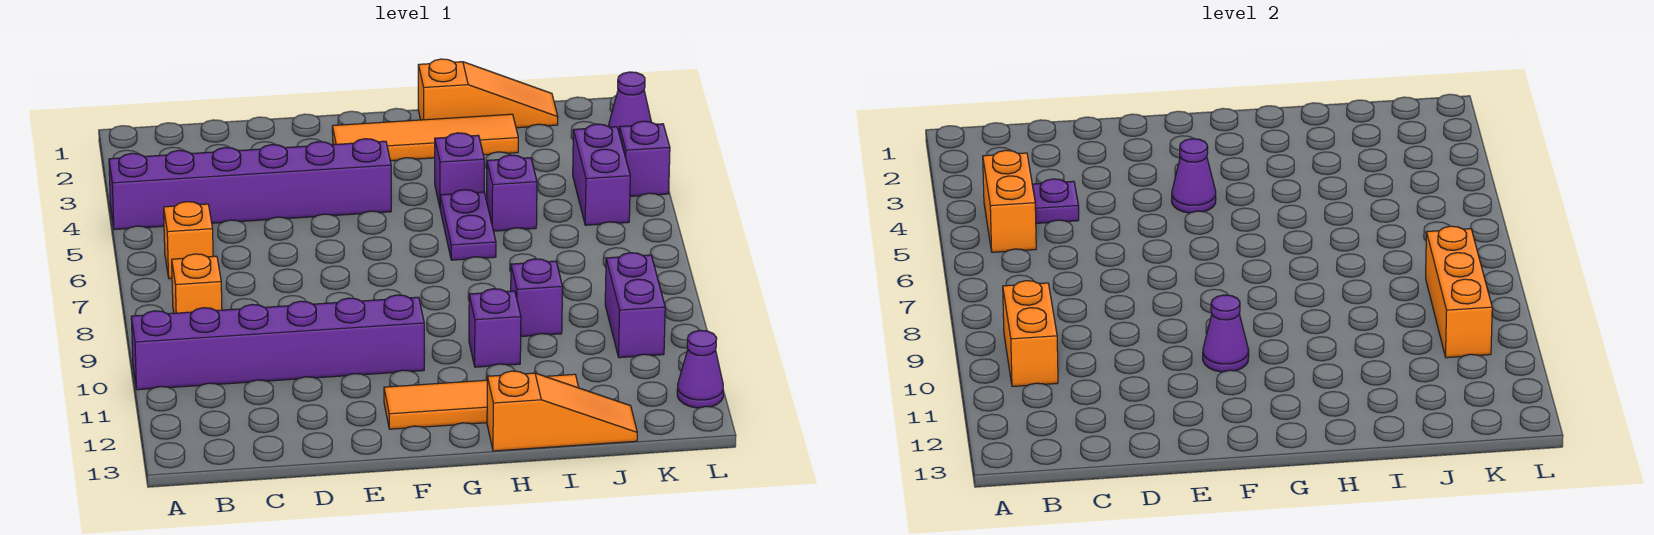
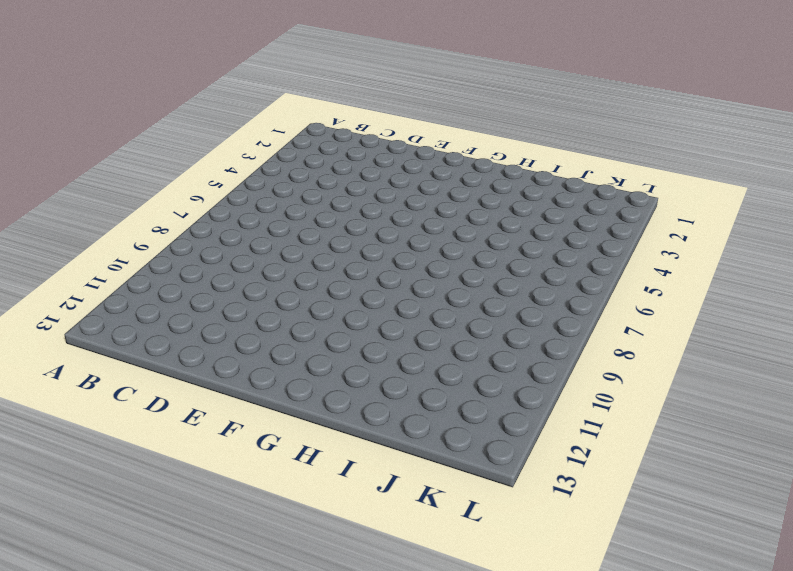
none -> purple brick A4:F4 level 1
none -> purple brick A10:F10 level 1
none -> orange brick B6 level 1

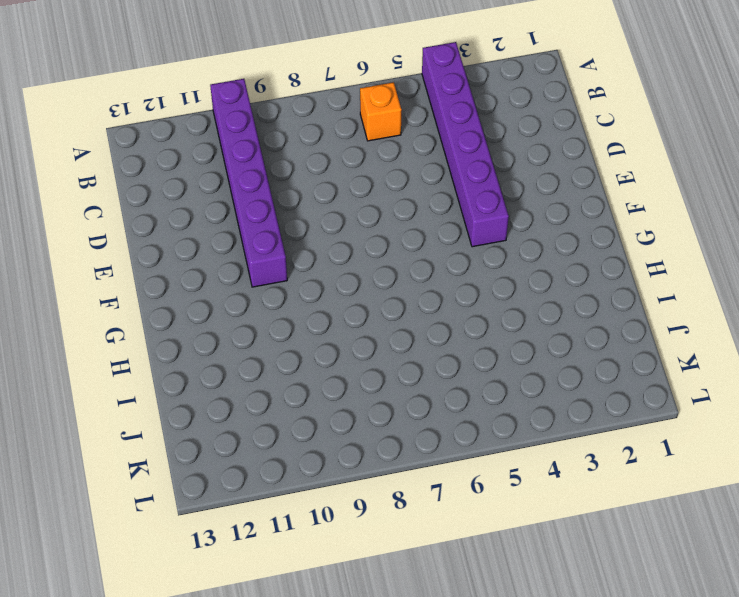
none -> orange brick B8 level 1
none -> orange tile F2:I2 level 1
none -> orange tile F12:I12 level 1

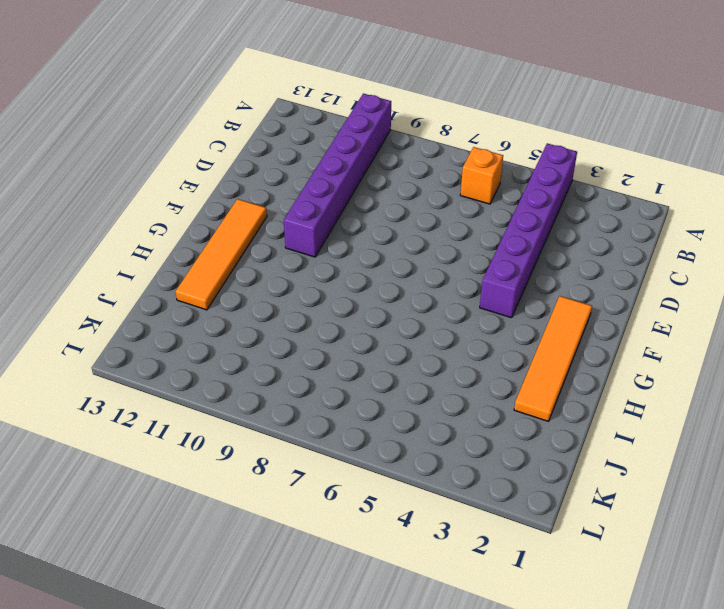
none -> orange brick B8 level 1
none -> orange slope H1:J1 level 1 top H
none -> purple brick H4 level 1

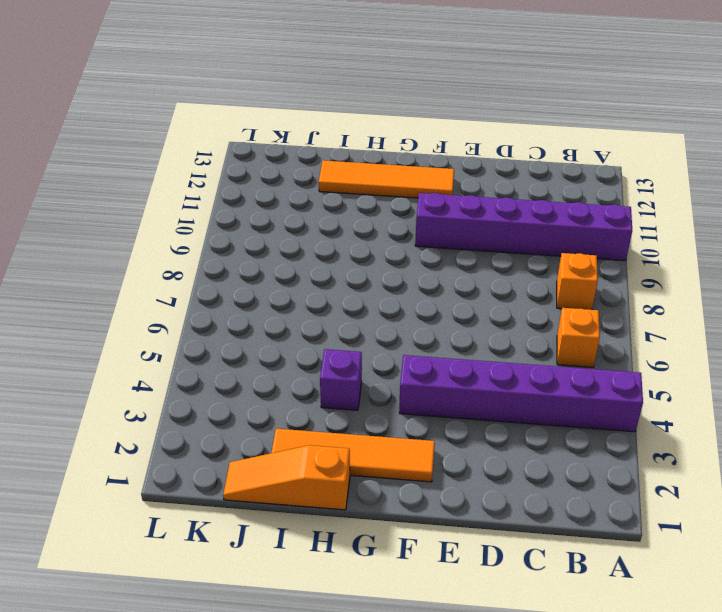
none -> purple plate H5:H6 level 1
none -> purple brick H10 level 1
none -> orange slope H13:J13 level 1 top H

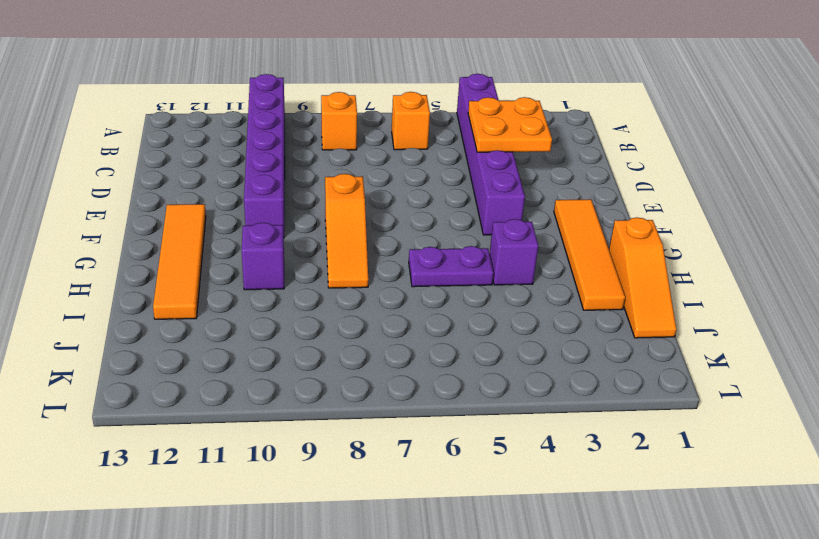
orange plate C3:D4 level 2 -> purple plate C4 level 2
orange slope F8:H8 level 1 top F -> orange slope H13:J13 level 1 top H
none -> purple brick I5 level 1
none -> purple brick I9 level 1
none -> purple brick K4:K5 level 1

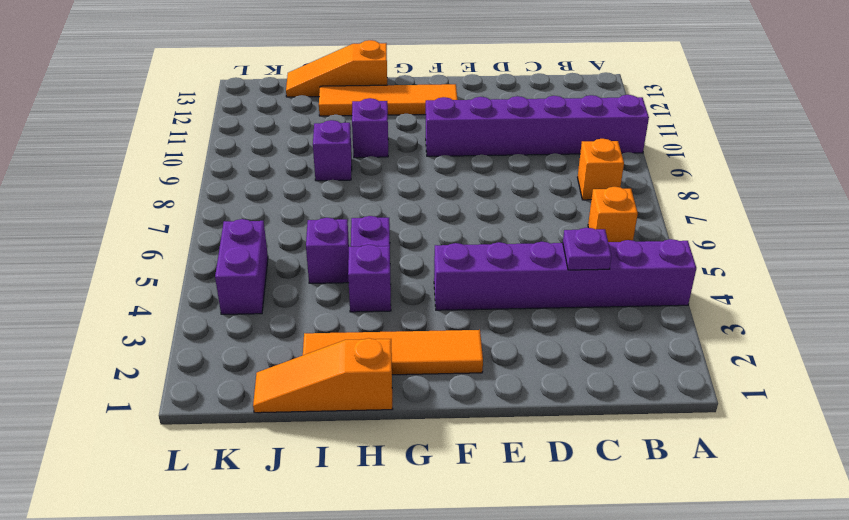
none -> purple brick K9:K10 level 1
none -> purple cone L2 level 1
none -> purple brick L4 level 1

